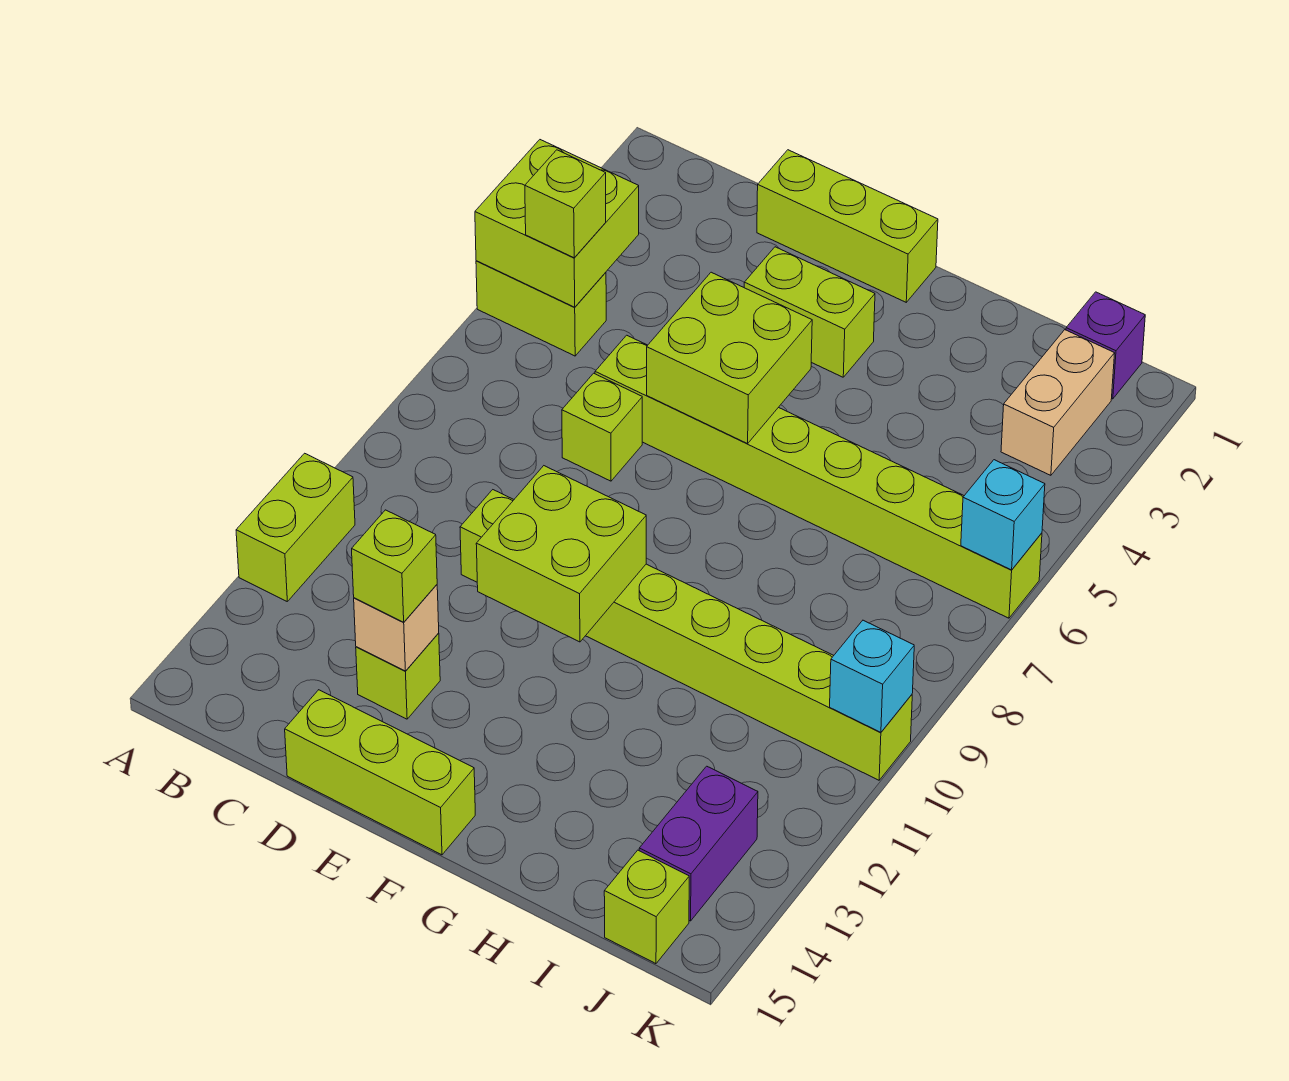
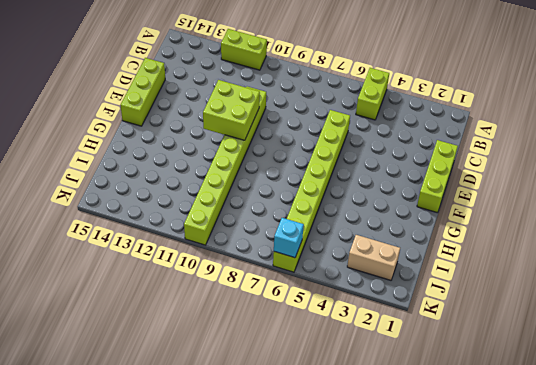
none -> lime brick D7 level 1
none -> lime brick D13 level 1
none -> lime brick E3:F3 level 1

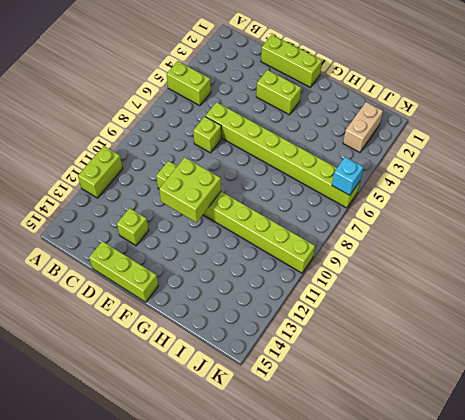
none -> purple brick J1 level 1
none -> purple brick J13:J14 level 1
none -> lime brick J15 level 1

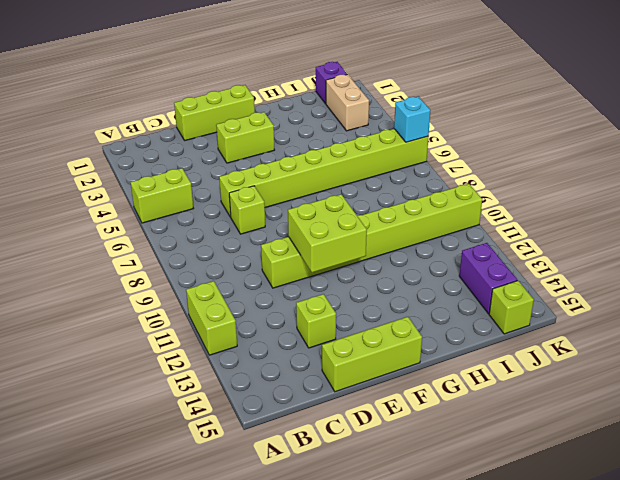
none -> lime brick A4:B5 level 2
none -> tan brick D13 level 2
none -> lime brick E5:F6 level 2

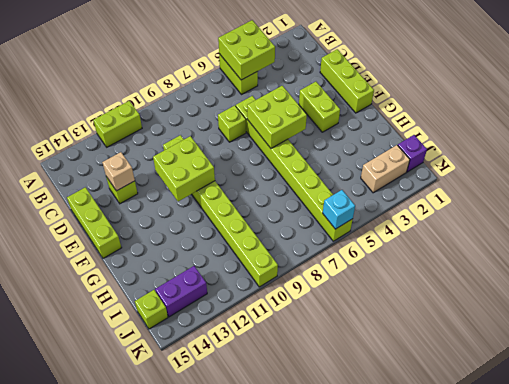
none -> cyan brick K10 level 2
none -> lime brick B5 level 3
none -> lime brick D13 level 3

